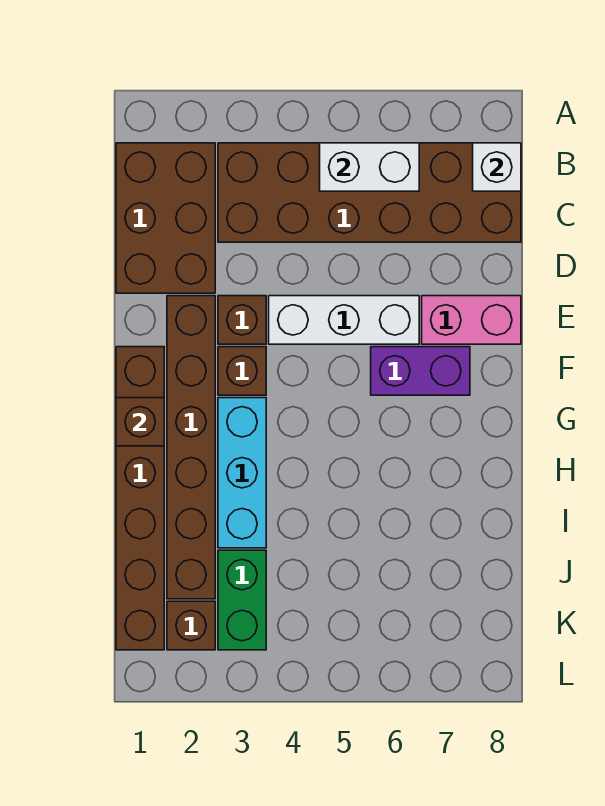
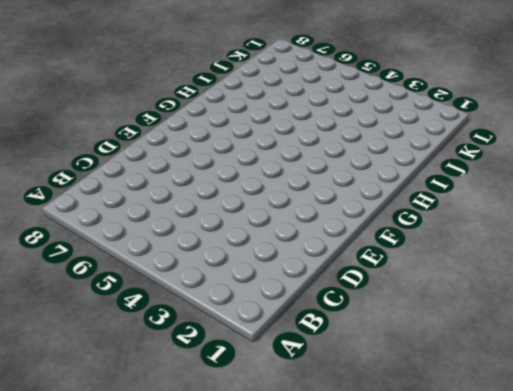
none -> brown brick B1:D2 level 1
none -> brown brick B3:C8 level 1
none -> brown brick E2:J2 level 1

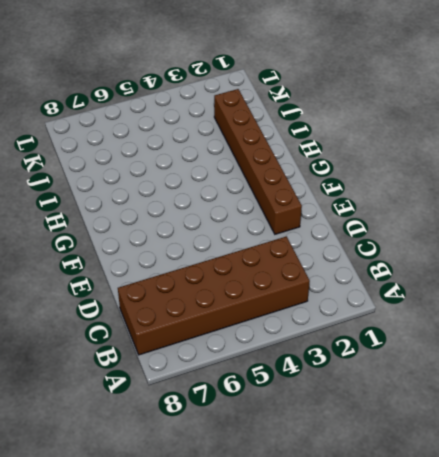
none -> brown brick B1:D2 level 1
none -> brown brick E3 level 1
none -> white brick E4:E6 level 1

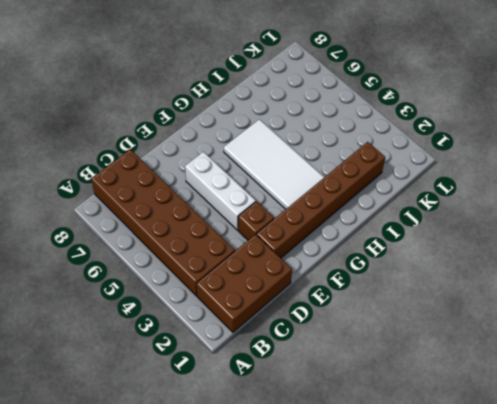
white tile G3:H6 level 1 -> cyan brick G3:I3 level 1
none -> pink brick E7:E8 level 1
none -> brown brick F1:K1 level 1
none -> brown brick F3 level 1

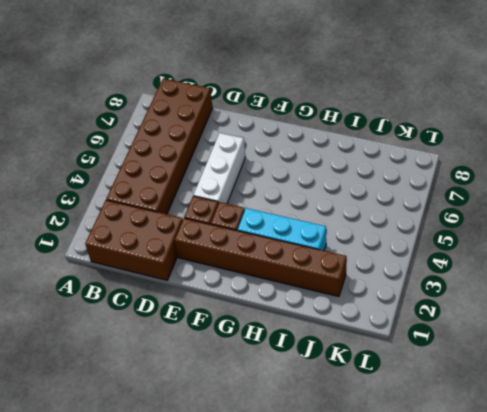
none -> pink brick E7:E8 level 1
none -> brown brick F1:K1 level 1
none -> purple brick F6:F7 level 1

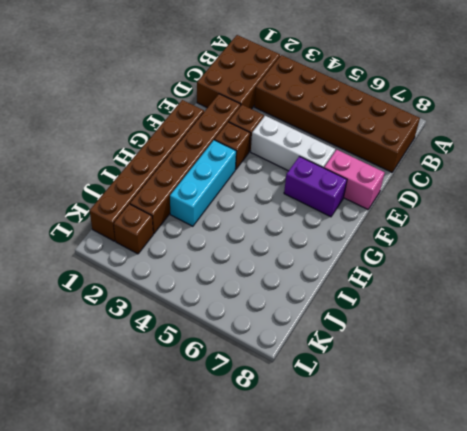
none -> green brick J3:K3 level 1
none -> white brick B5:B6 level 2
none -> white brick B8 level 2

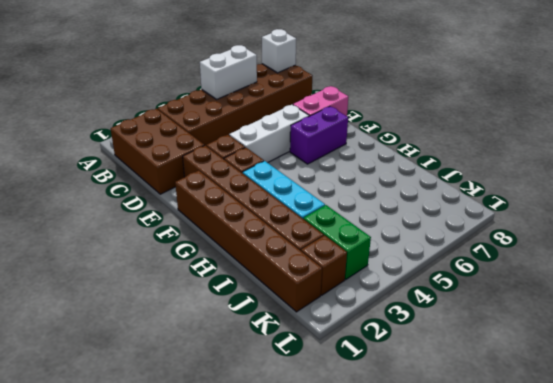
none -> brown brick G1 level 2

